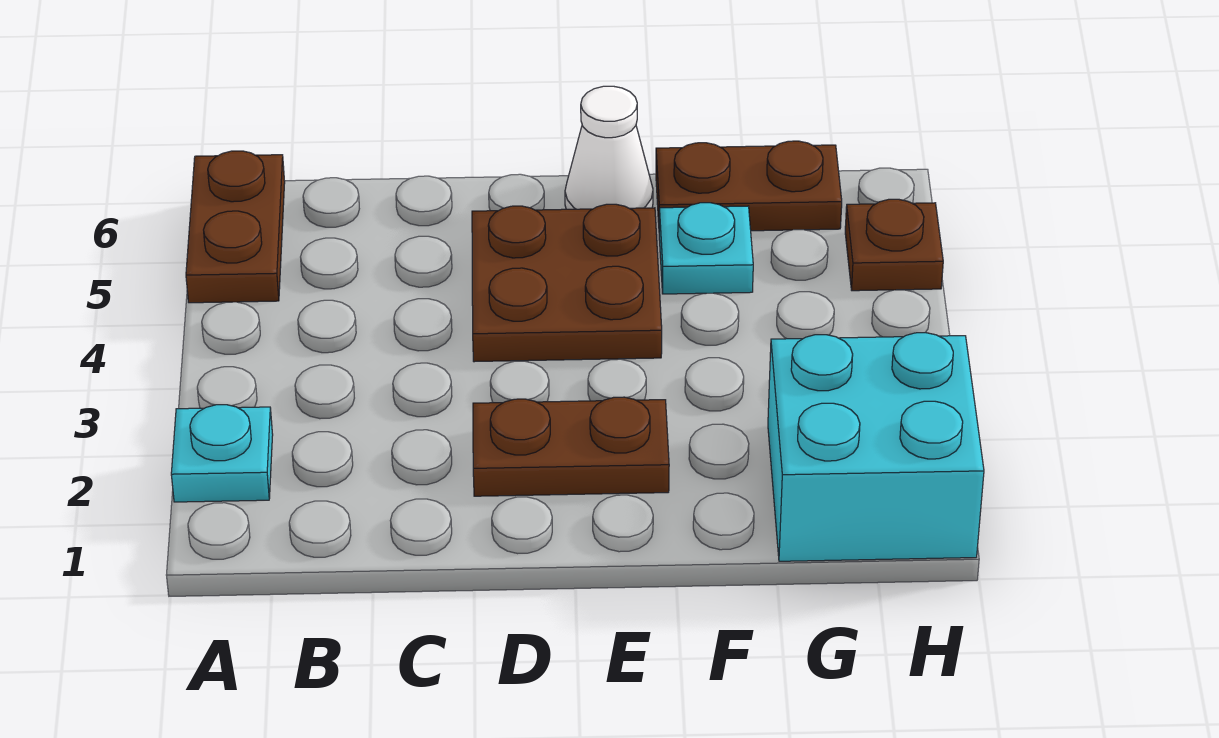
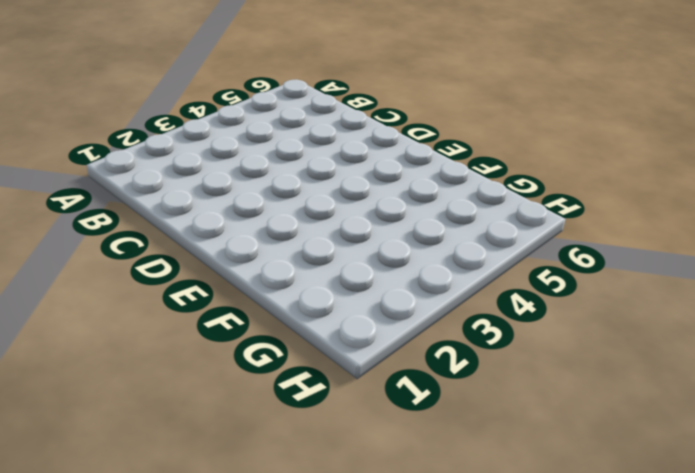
none -> cyan plate A2 level 1
none -> brown plate A5:A6 level 1

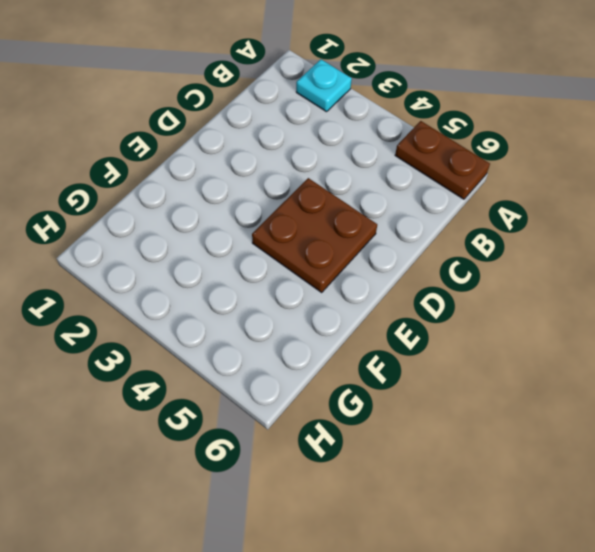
none -> brown plate D2:E2 level 1
none -> white cone E6 level 1

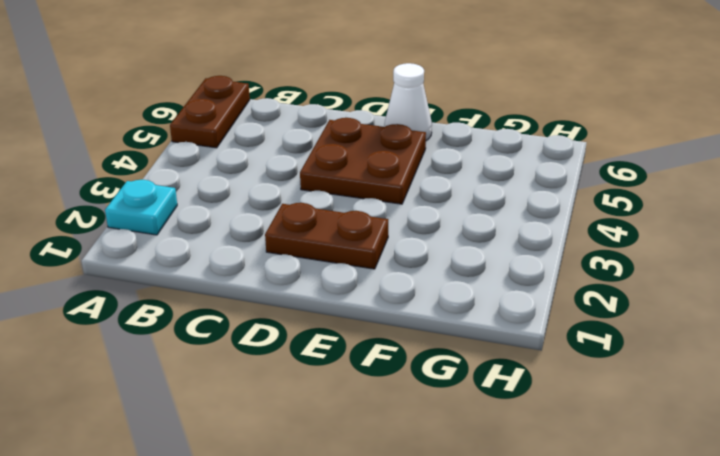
none -> cyan plate F5 level 1
none -> brown plate F6:G6 level 1

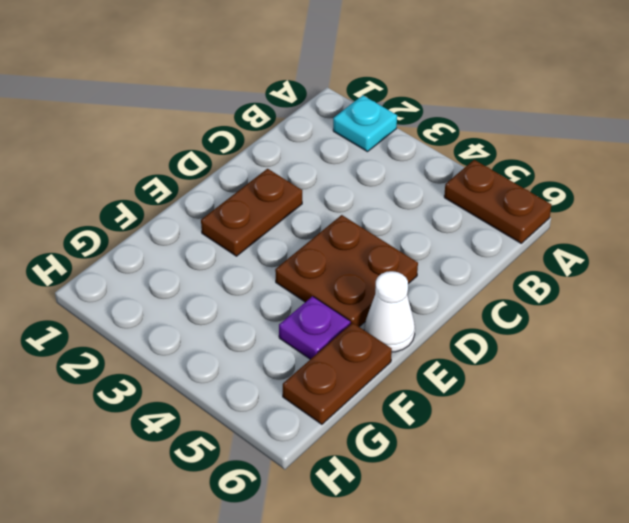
purple plate F5 level 1 -> cyan plate F5 level 1
none -> cyan brick G1:H2 level 1
none -> brown plate H5 level 1

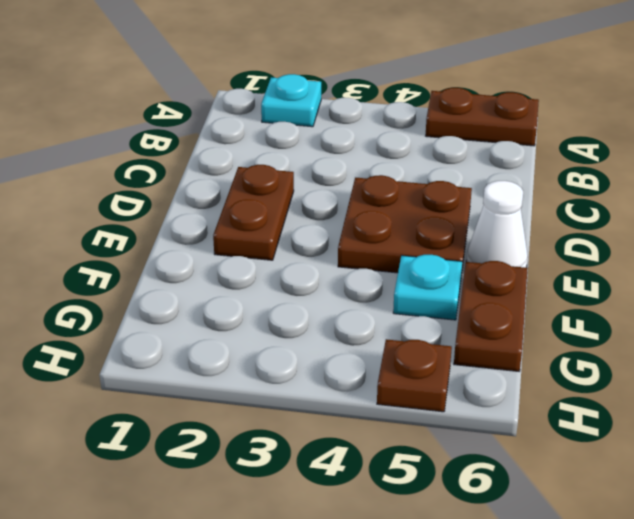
none -> cyan brick G1:H2 level 1

